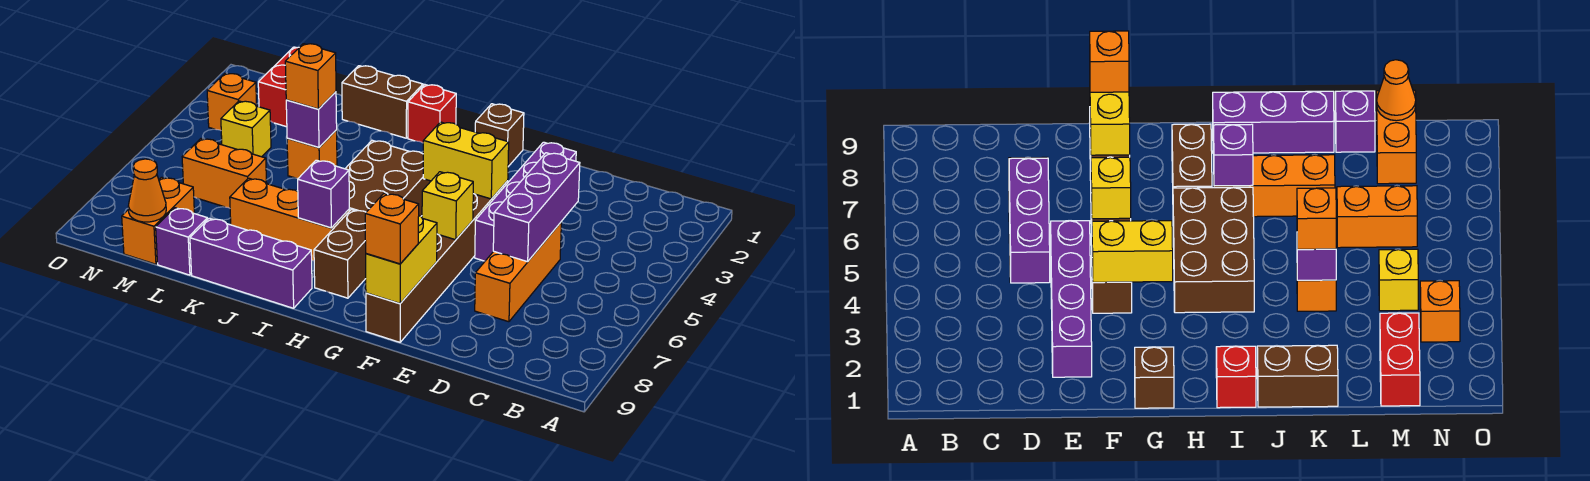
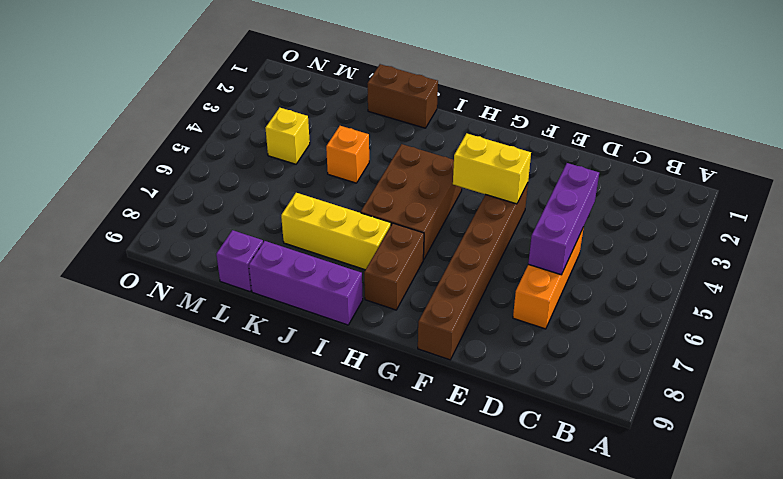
yellow brick I7:K7 level 1 -> orange brick I7:K7 level 1
none -> purple brick E2:E5 level 1
none -> brown brick G1 level 1
none -> red brick I1 level 1

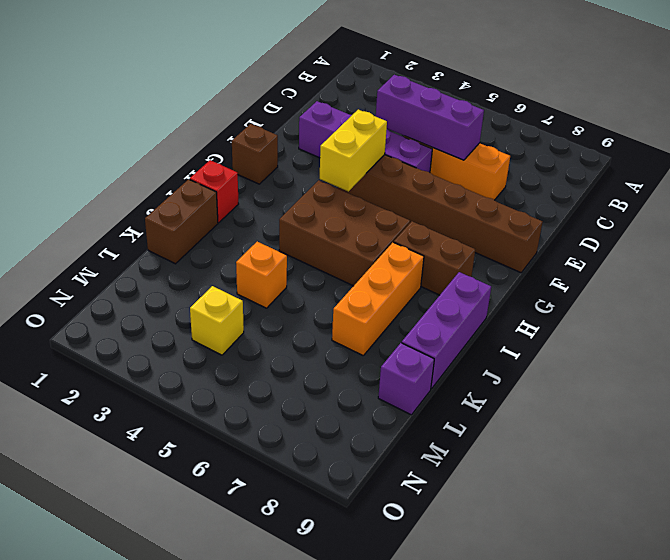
none -> orange brick L6:M6 level 1
none -> red brick M1:M2 level 1
none -> orange brick M8:M9 level 1

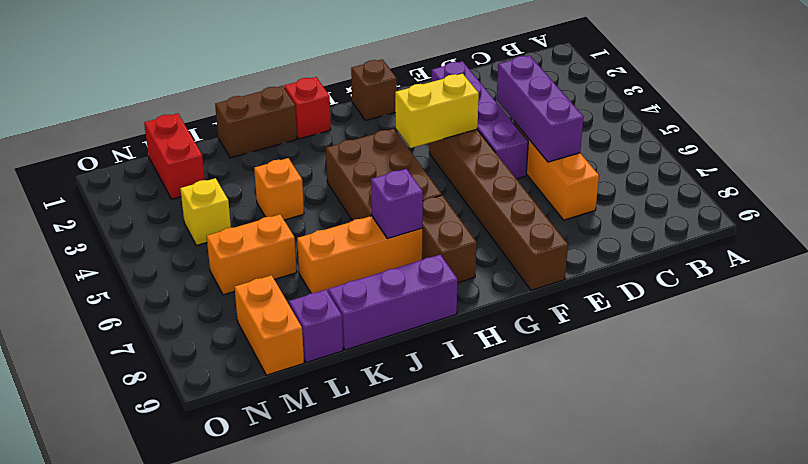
none -> orange brick N3 level 1
none -> yellow brick F6 level 2
none -> yellow brick F8:F9 level 2

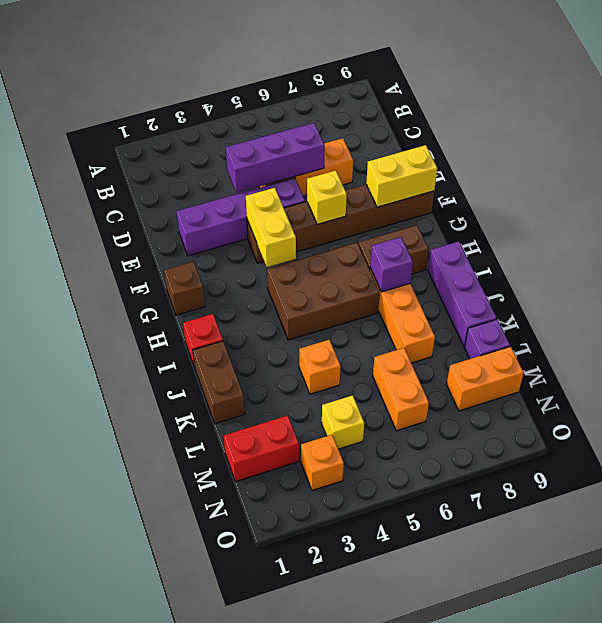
none -> purple brick K4 level 2
none -> orange cone M9 level 2
none -> orange brick F9 level 3

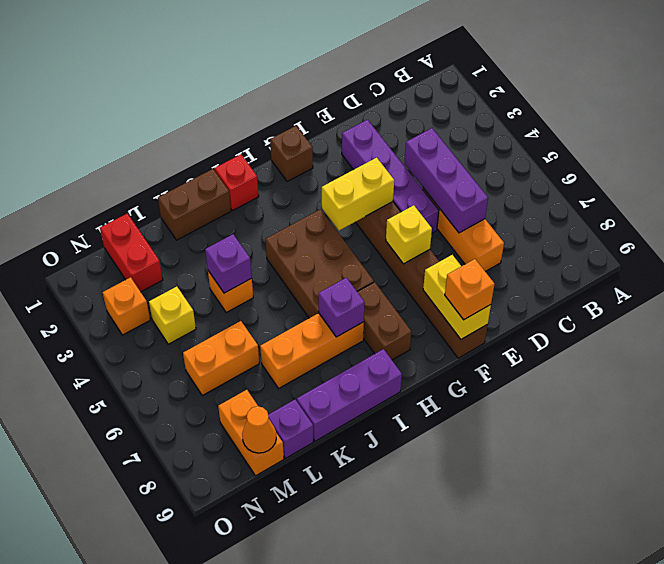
none -> orange brick K4 level 3

